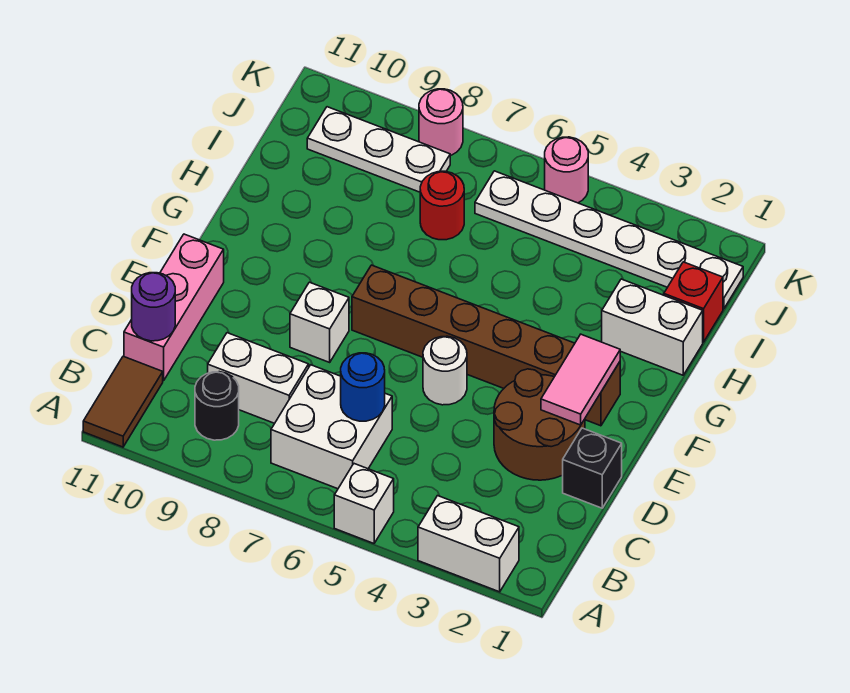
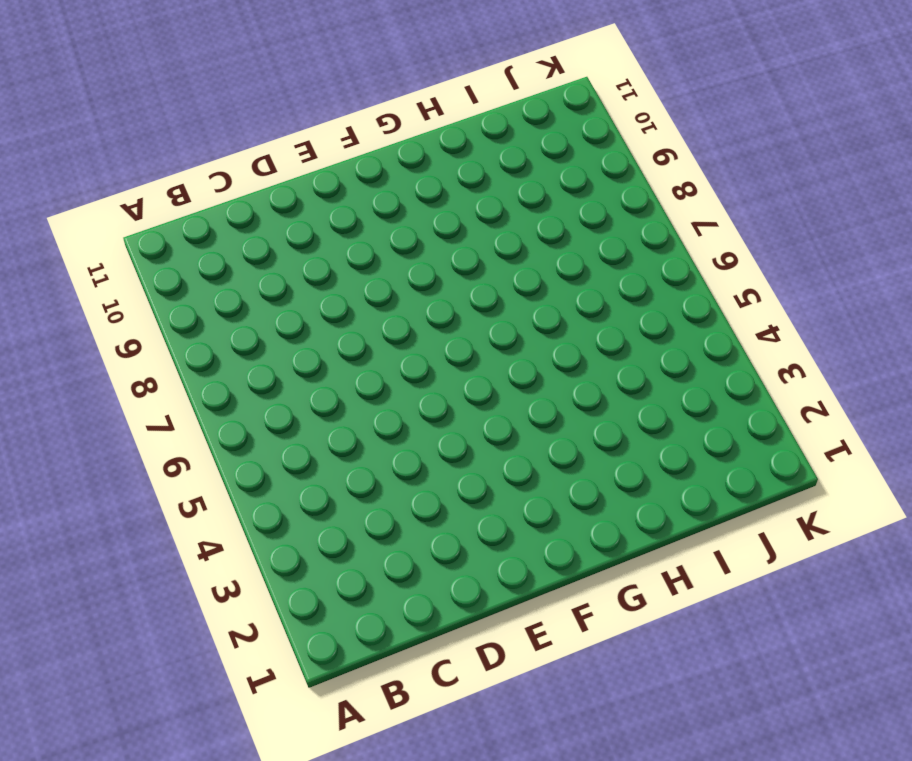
none -> white brick A2:A3 level 1
none -> white brick A5 level 1
none -> brown tile A11:B11 level 1

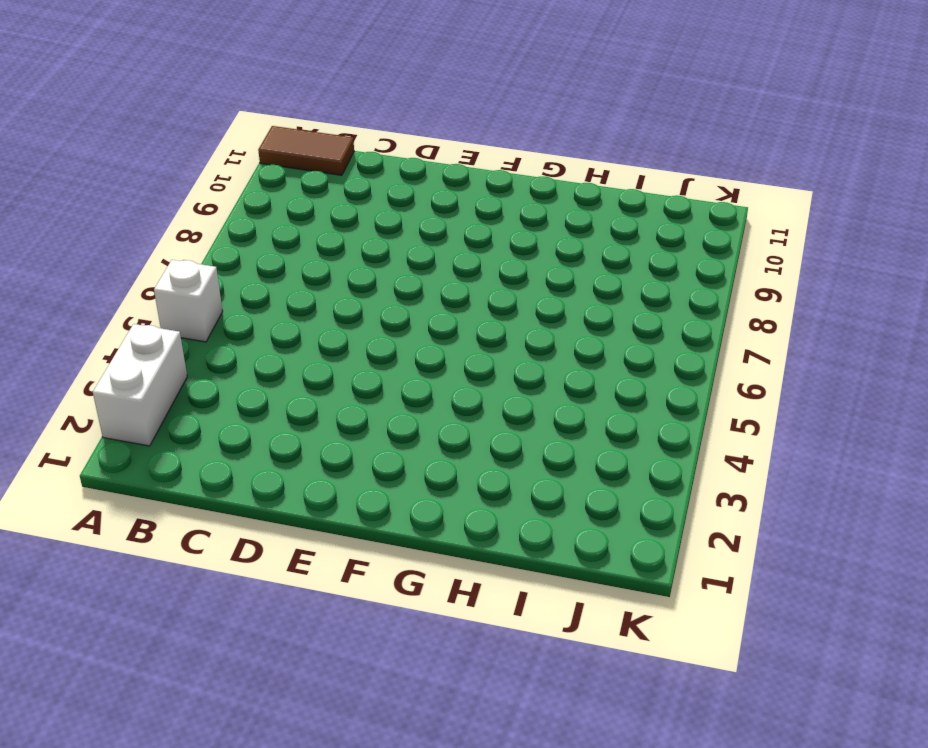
none -> white brick B6:C7 level 1
none -> black round brick B9 level 1
none -> white brick C8:C9 level 1

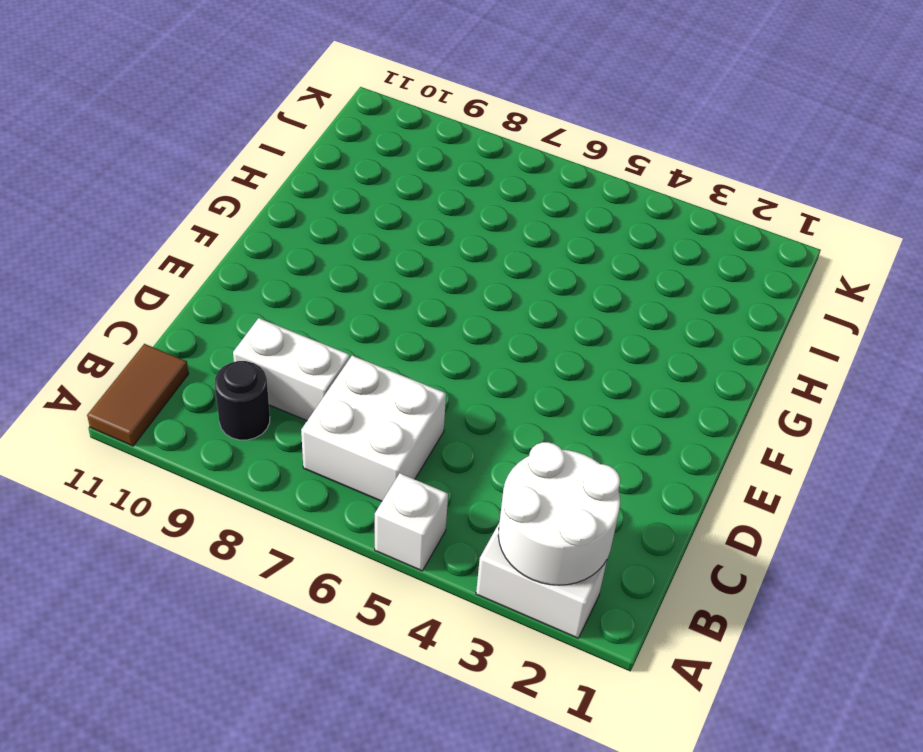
white round brick A2:B3 level 2 -> none
none -> pink brick C11:E11 level 1
none -> black brick D1 level 1
none -> brown round brick D2:E3 level 1

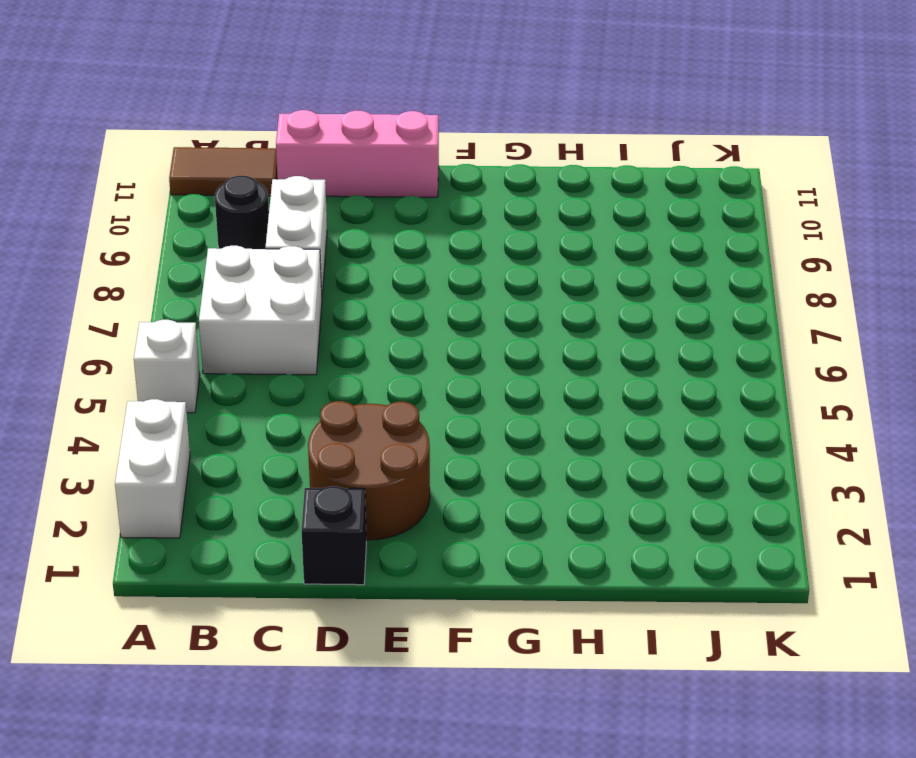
none -> white round brick E5 level 1
none -> white brick E8 level 1
none -> brown brick F2:F7 level 1

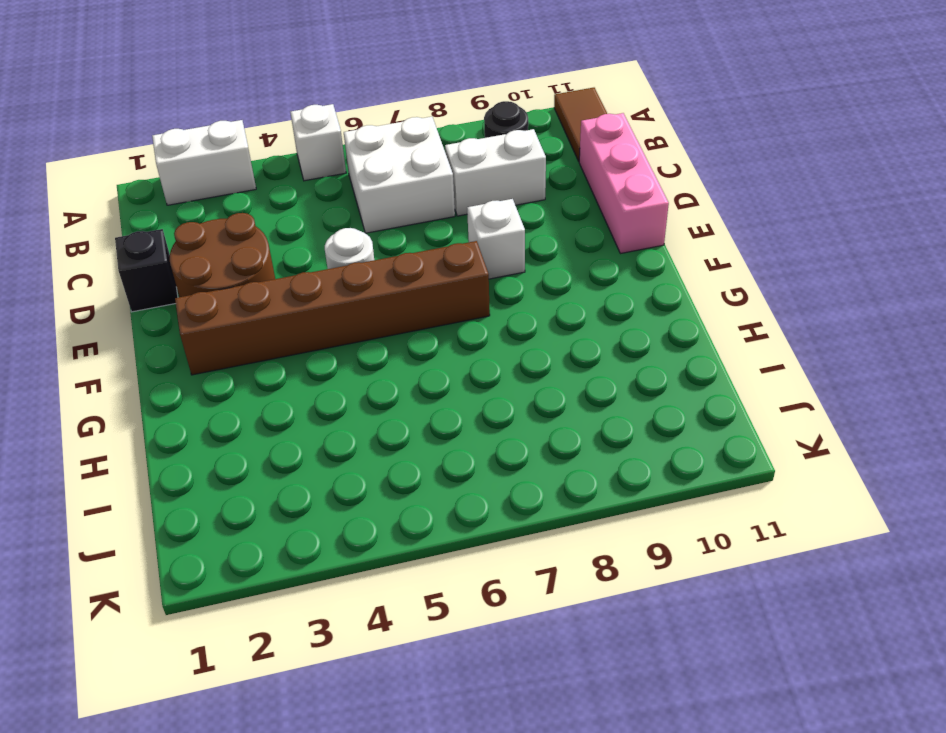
none -> white brick H1:H2 level 1
none -> red brick I1 level 1
none -> red round brick I7 level 1

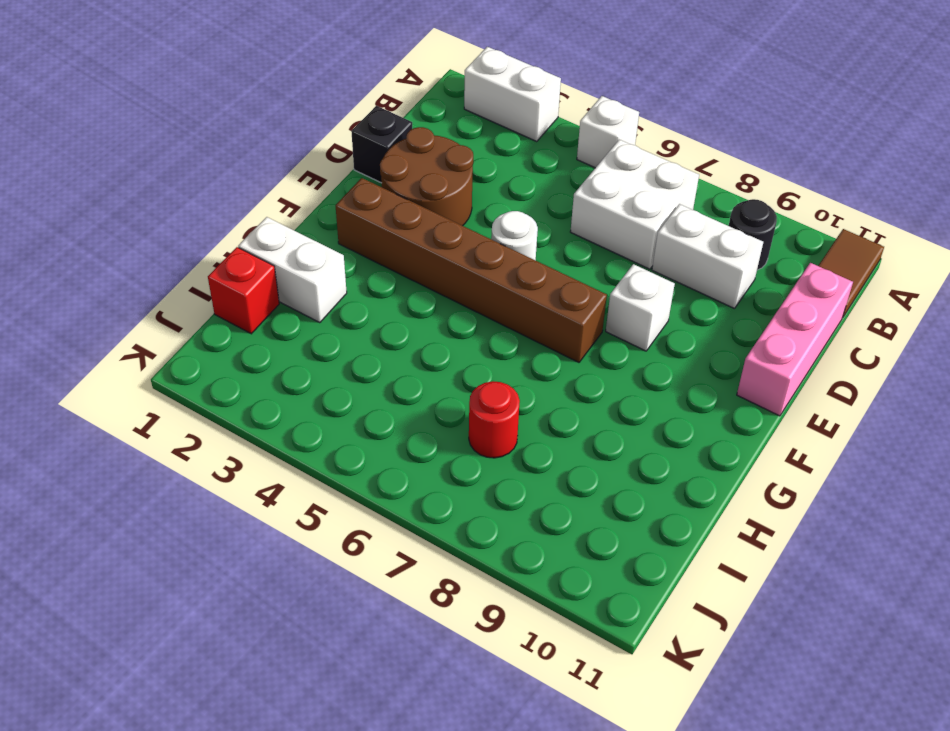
none -> white plate J1:J6 level 1
none -> white plate J8:J10 level 1
none -> pink round brick K5 level 1

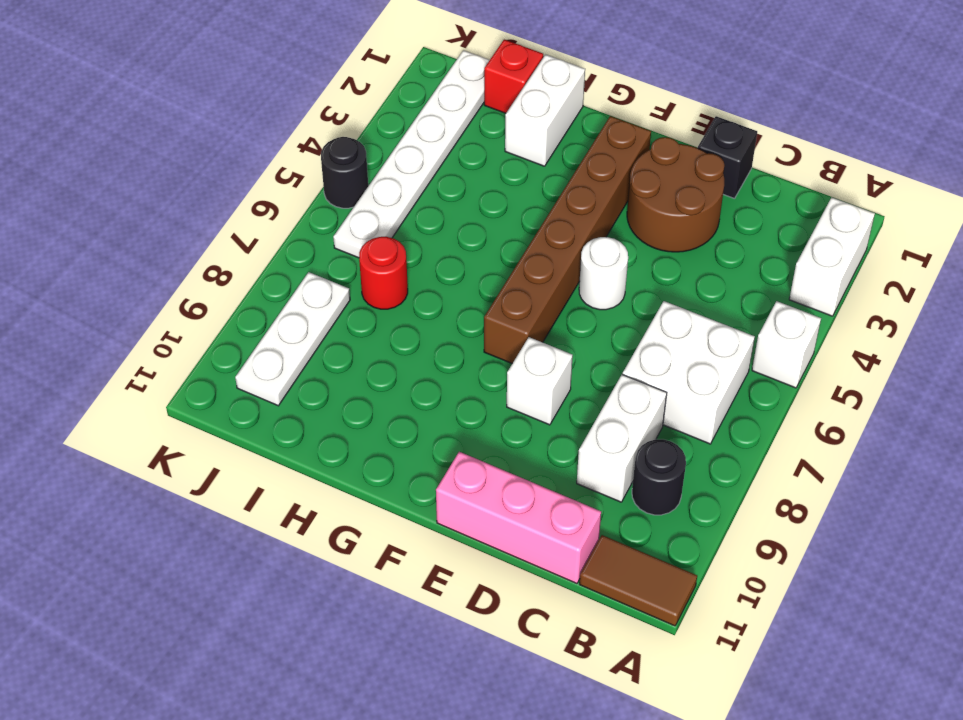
black round brick K5 level 1 -> pink round brick K5 level 1
none -> pink round brick K8 level 1
none -> blue round brick C6 level 2
none -> purple round brick C11 level 2

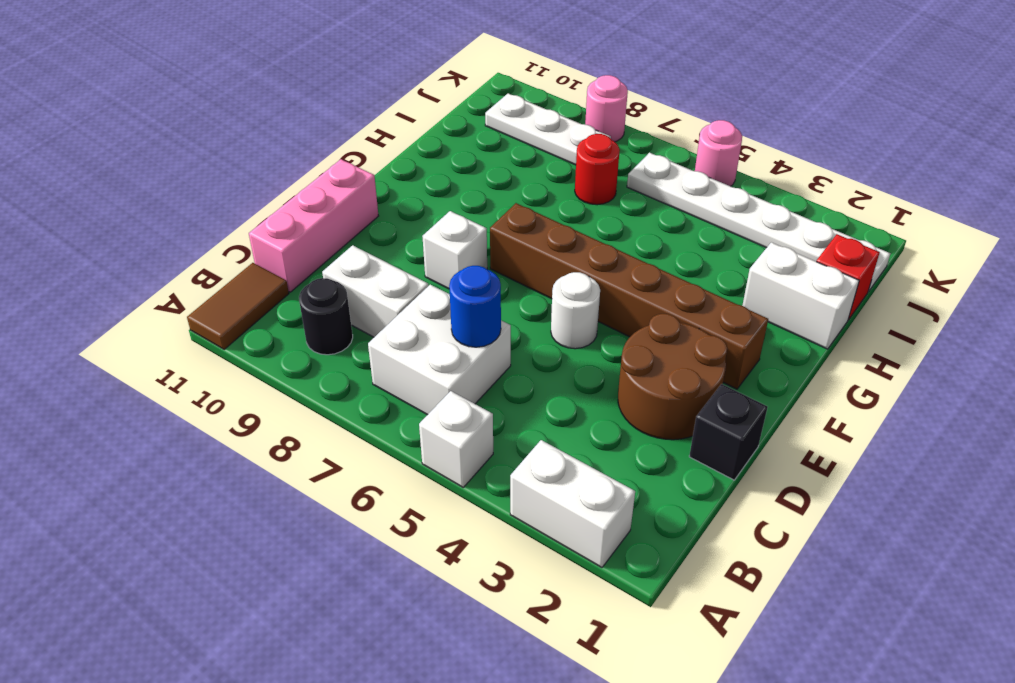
none -> purple round brick C11 level 2
none -> pink tile E2:F2 level 2

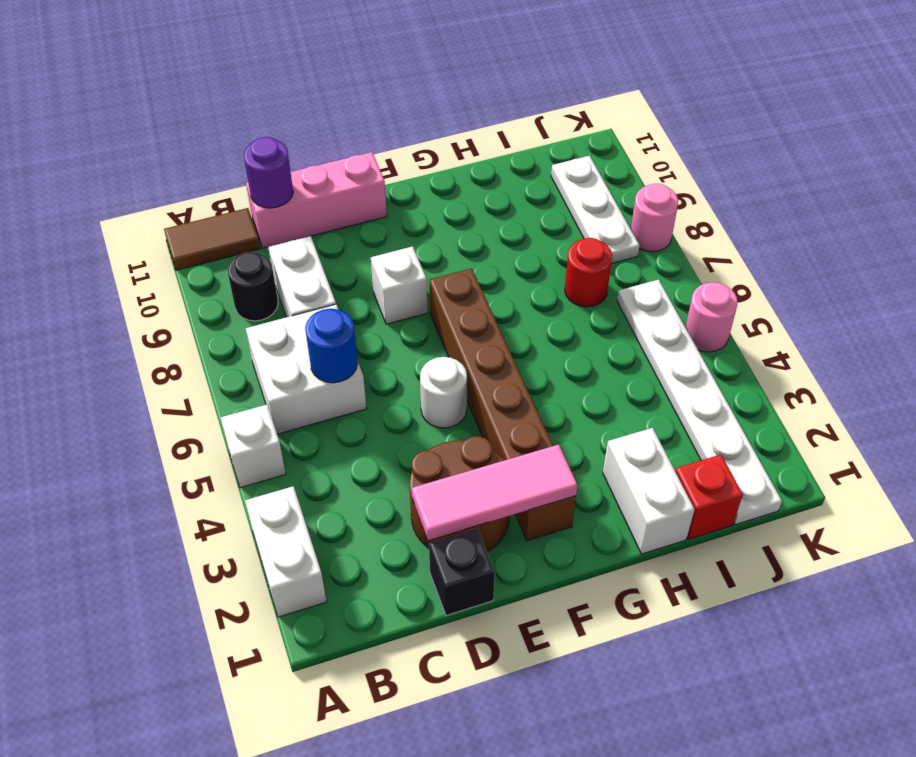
pink tile D2:F2 level 2 -> pink tile E2:F2 level 2

